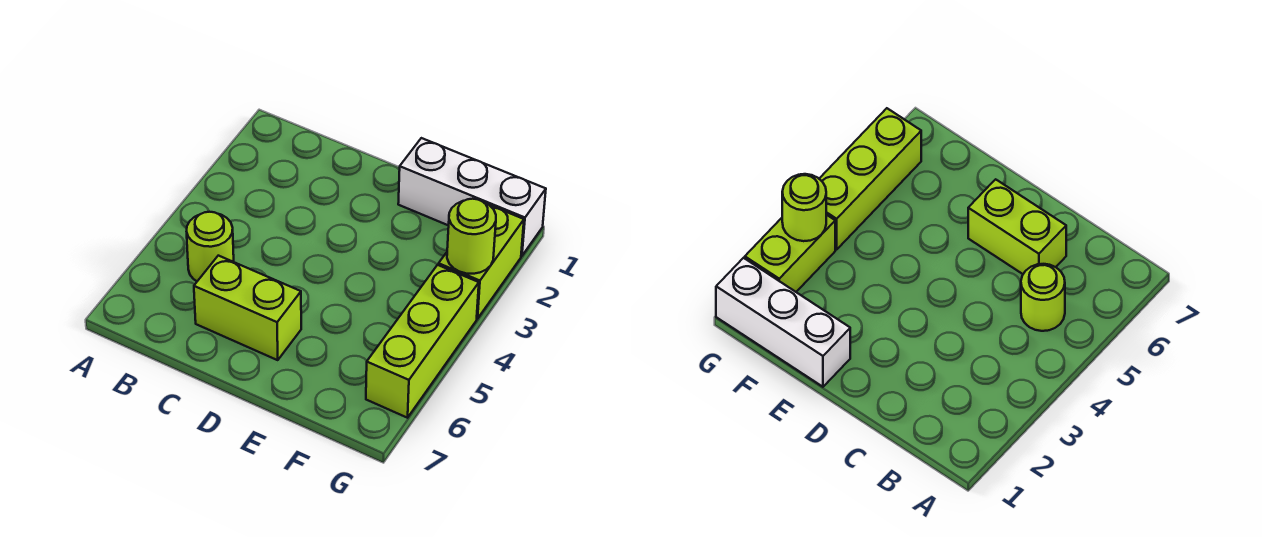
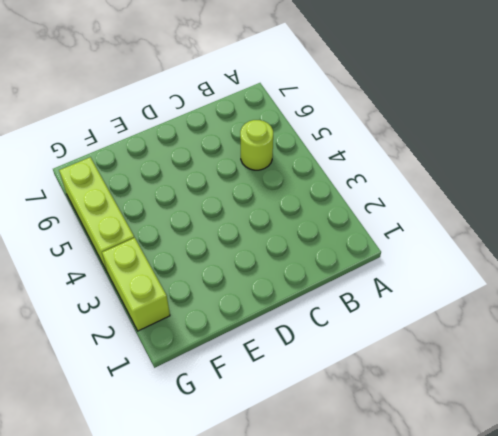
none -> lime brick C6:D6 level 1
none -> white brick E1:G1 level 1

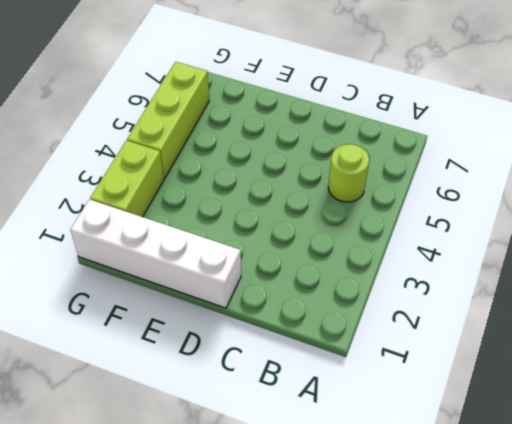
white brick D1:G1 level 1 -> white brick E1:G1 level 1
none -> lime brick C6:D6 level 1
none -> lime round brick G3 level 2

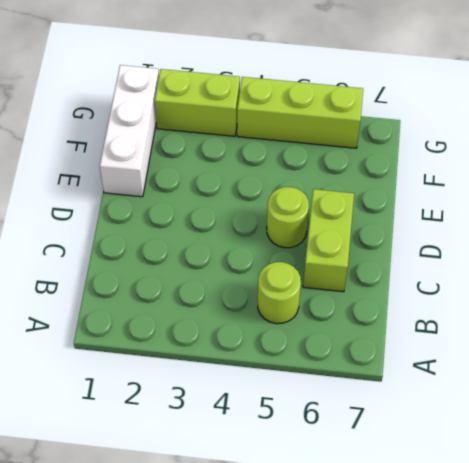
lime round brick D5 level 1 -> lime round brick G3 level 2

